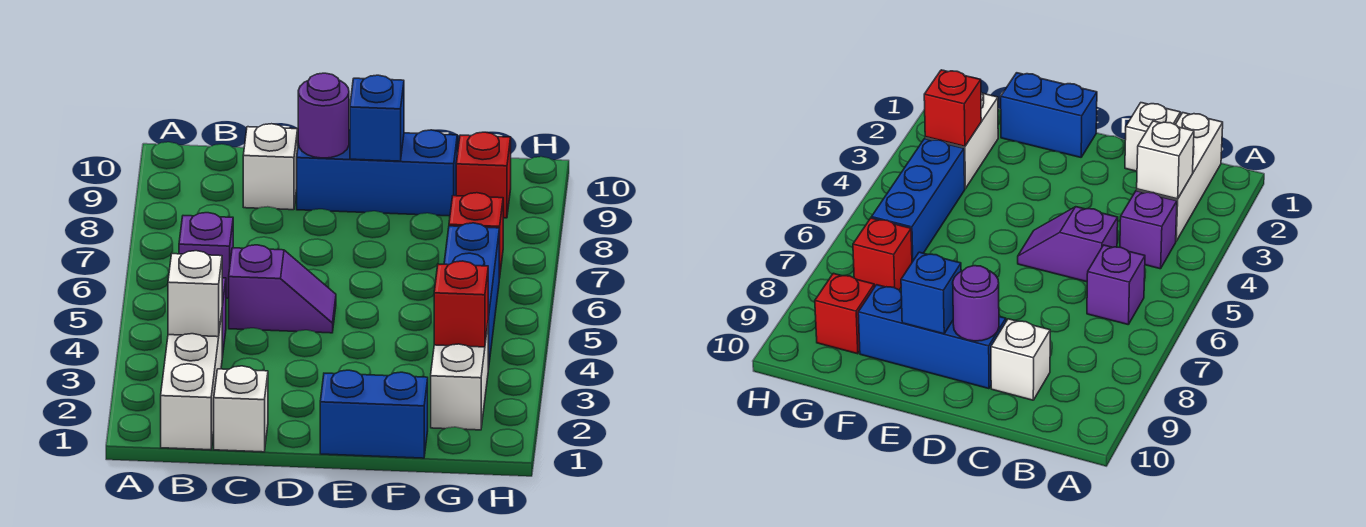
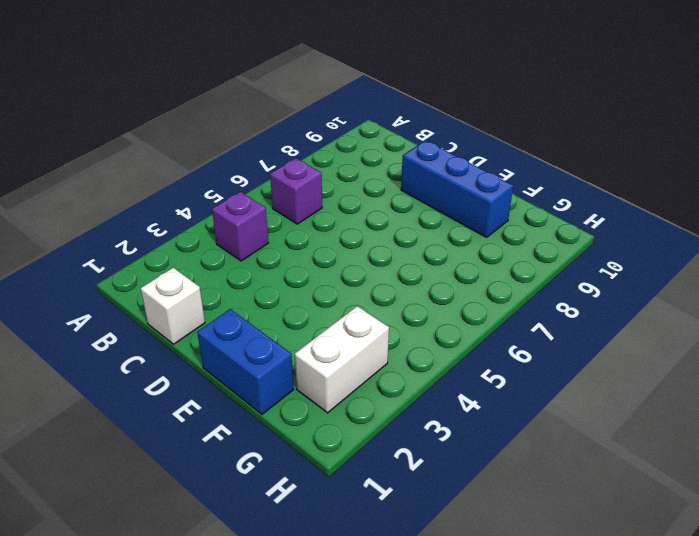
none -> white brick B1:B3 level 1
none -> purple slope C5:D5 level 1 top C
none -> white brick C9 level 1

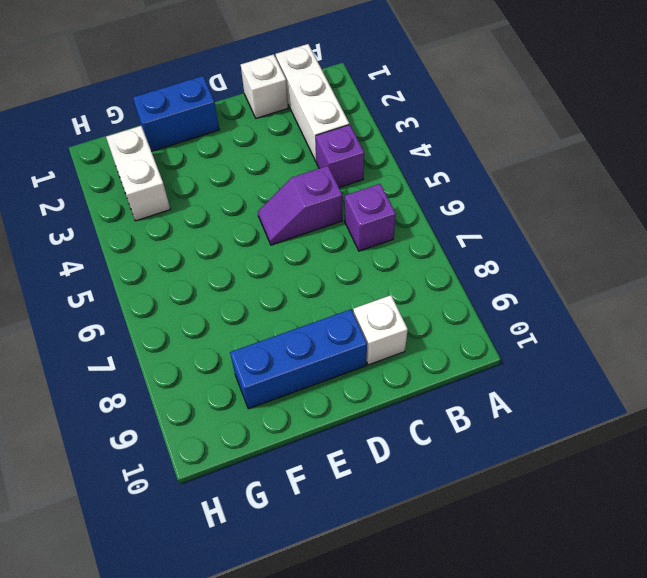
none -> blue brick G4:G6 level 1
none -> red brick G7 level 1
none -> red brick G9 level 1

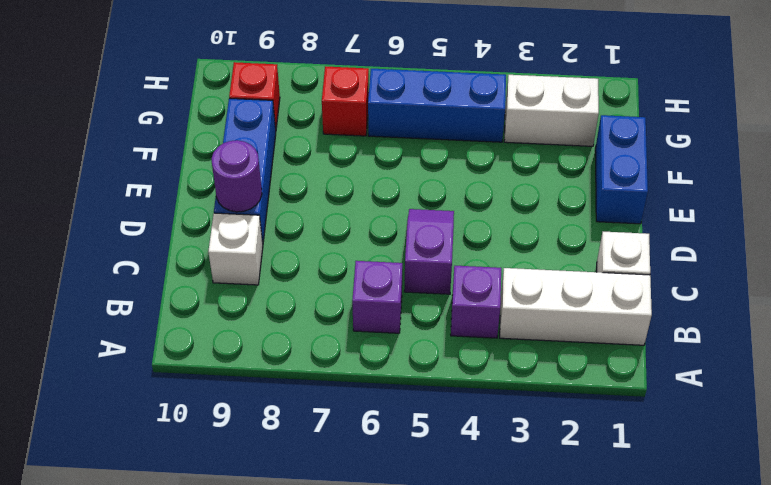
none -> white brick B3 level 2
none -> blue brick E9 level 2
none -> red brick G3 level 2

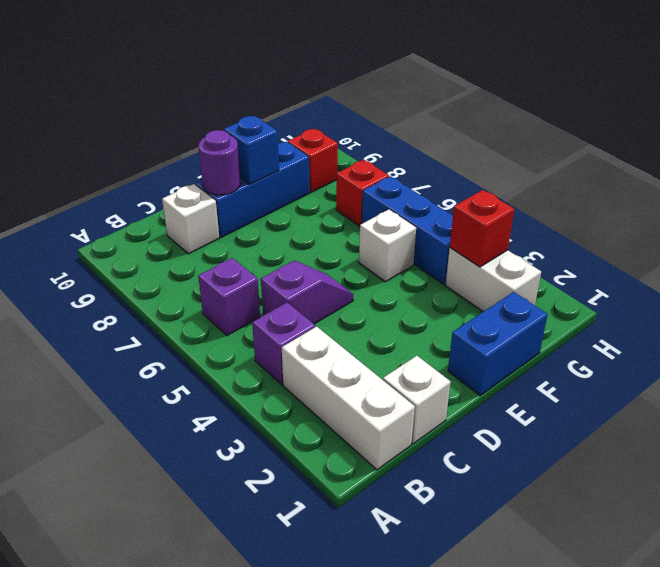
white brick F5 level 1 -> white brick B3 level 2

